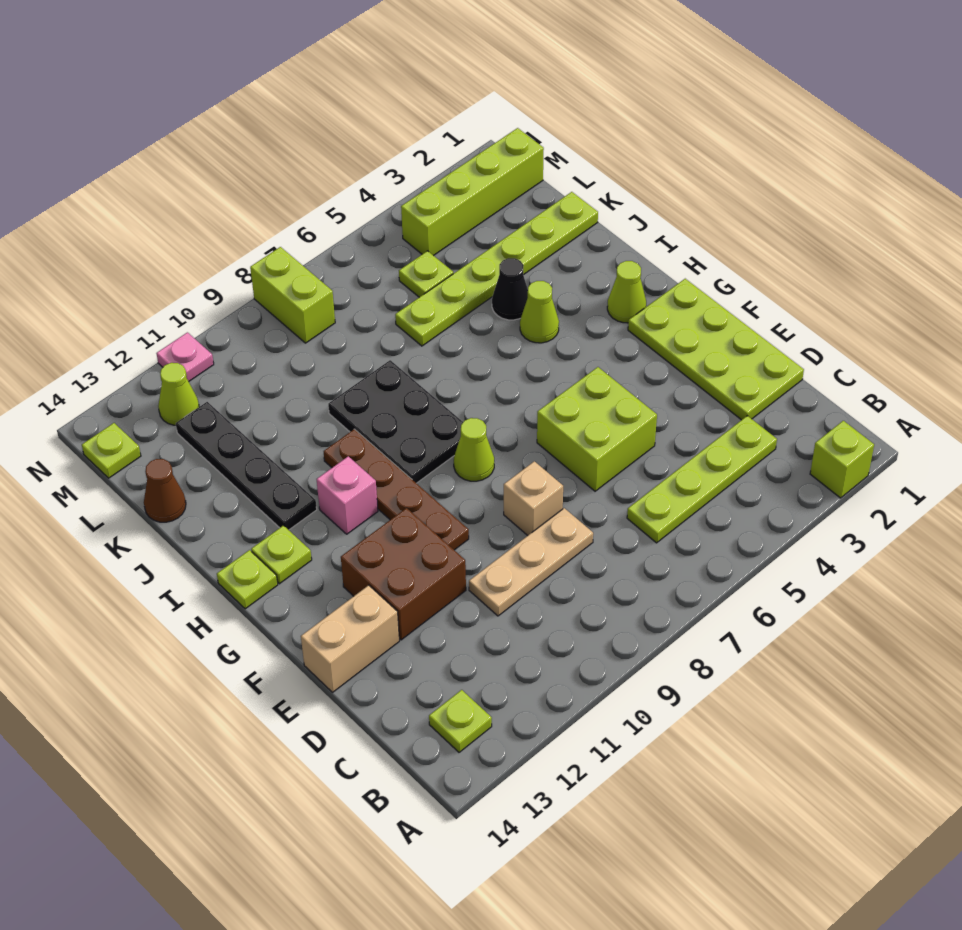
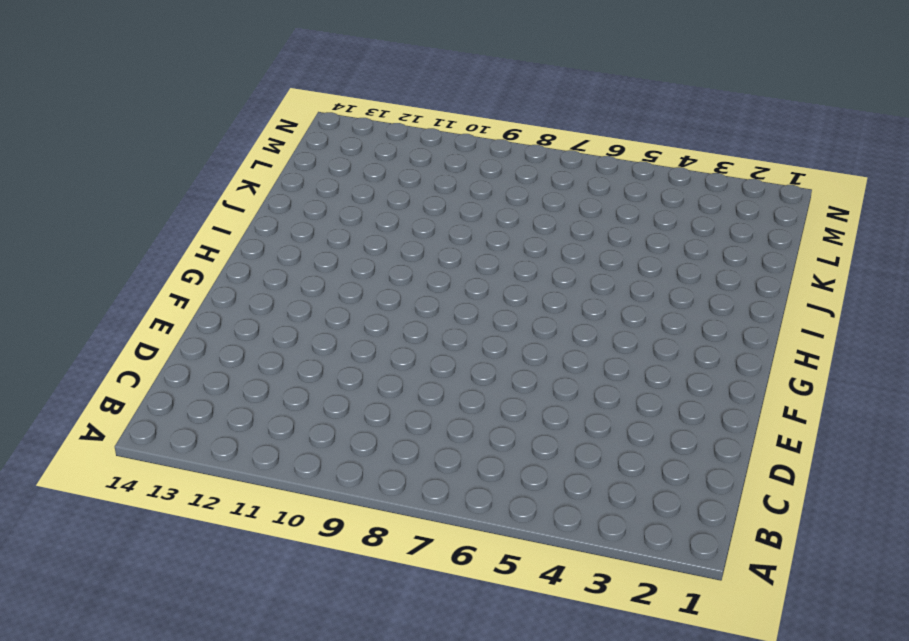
none -> lime brick A2 level 1
none -> lime plate B13 level 1
none -> lime plate C3:C6 level 1

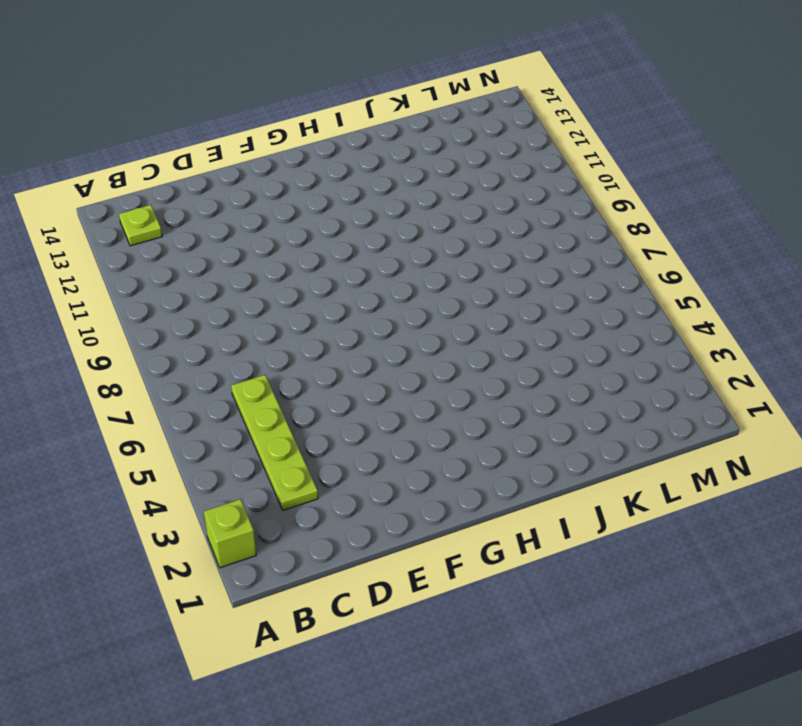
none -> lime plate D1:G2 level 1
none -> tan plate D8:D10 level 1
none -> lime brick E5:F6 level 1

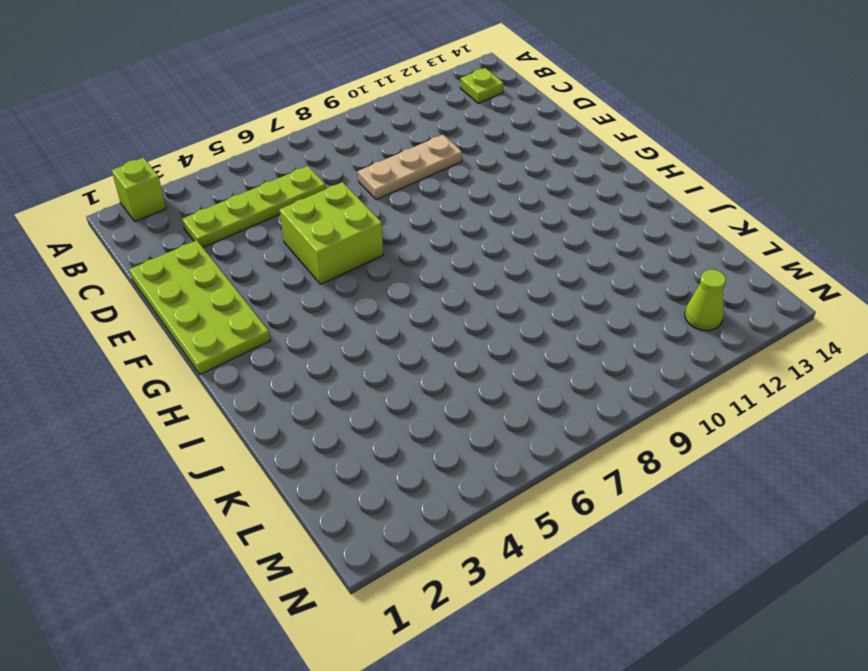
none -> tan brick E8 level 1
none -> brown brick E11:F12 level 1
none -> tan brick E13:E14 level 1

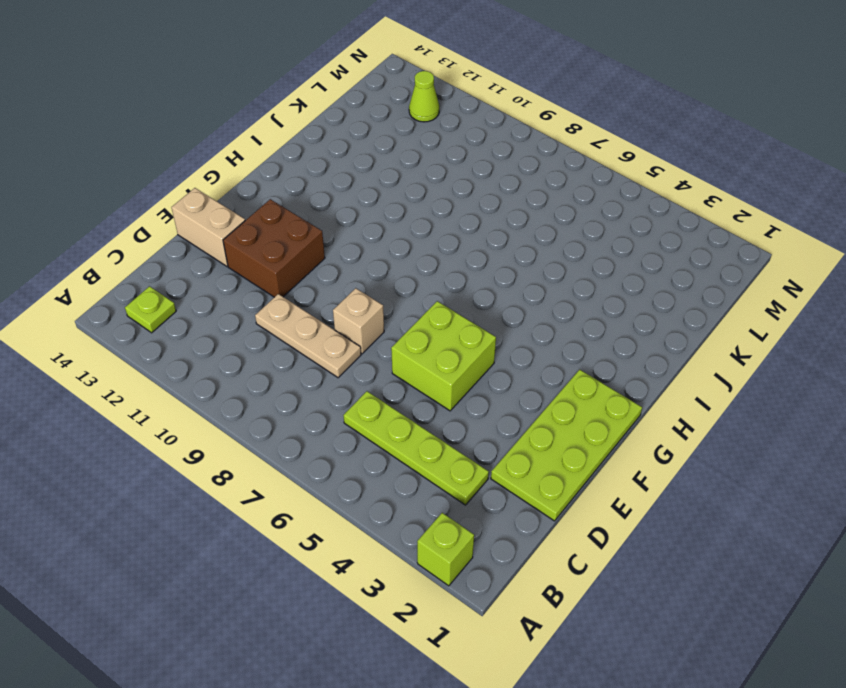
none -> brown plate F10:I10 level 1
none -> lime cone G8 level 1
none -> lime cone H2 level 1

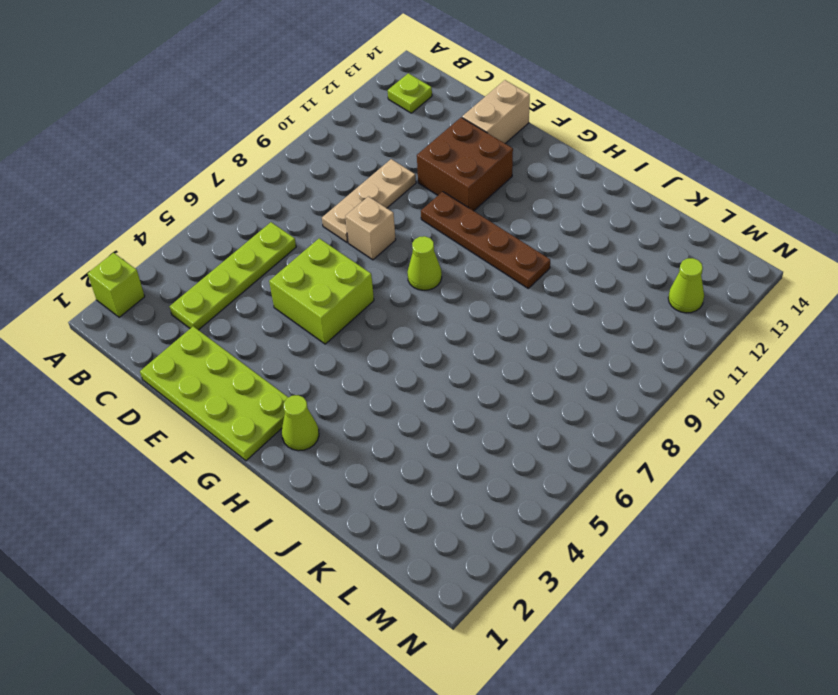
none -> black plate H8:J9 level 1
none -> pink brick H11 level 1
none -> lime plate H13 level 1

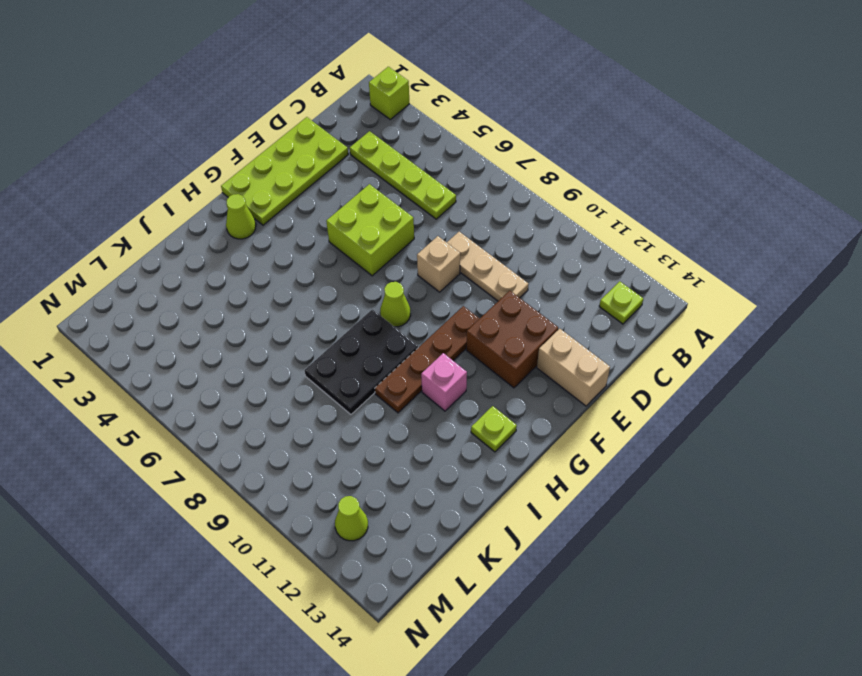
none -> lime plate H14 level 1
none -> lime cone I4 level 1
none -> black plate I12:L12 level 1

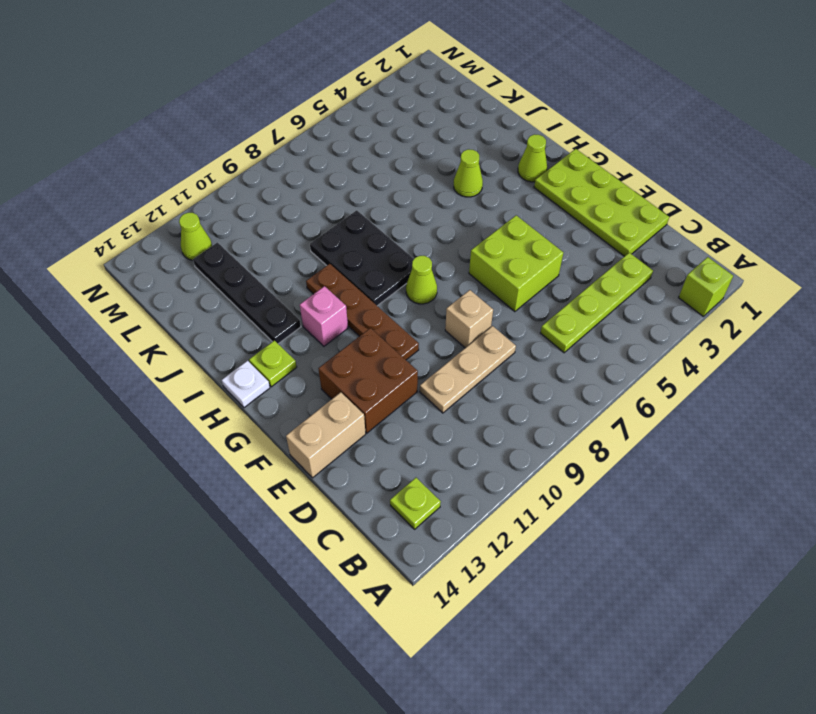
white plate H14 level 1 -> lime plate H14 level 1
none -> black cone J4 level 1
none -> lime plate K1:K6 level 1
none -> brown cone K14 level 1

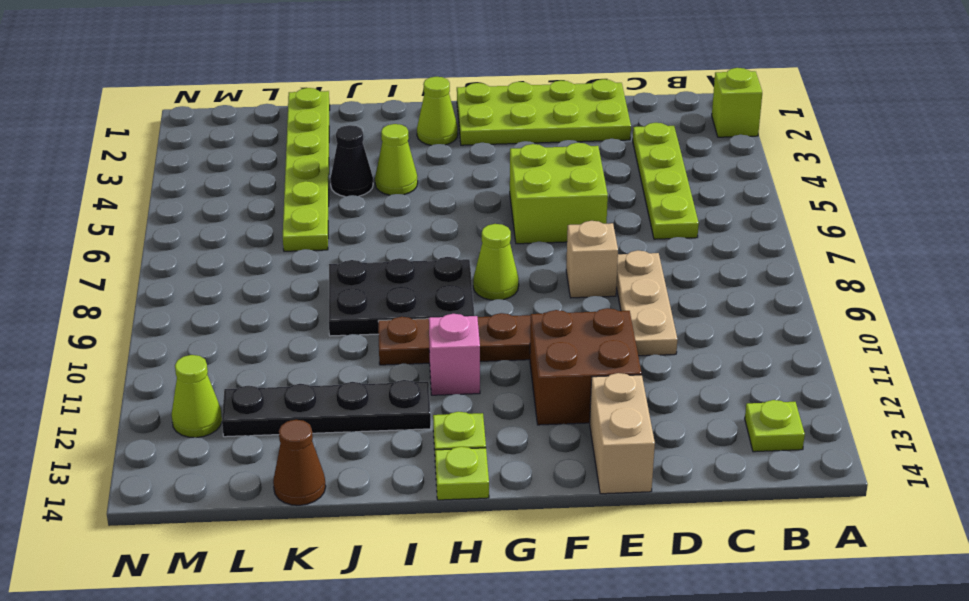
none -> lime plate L5 level 1
none -> lime brick M1:M4 level 1
none -> lime brick M8:N8 level 1

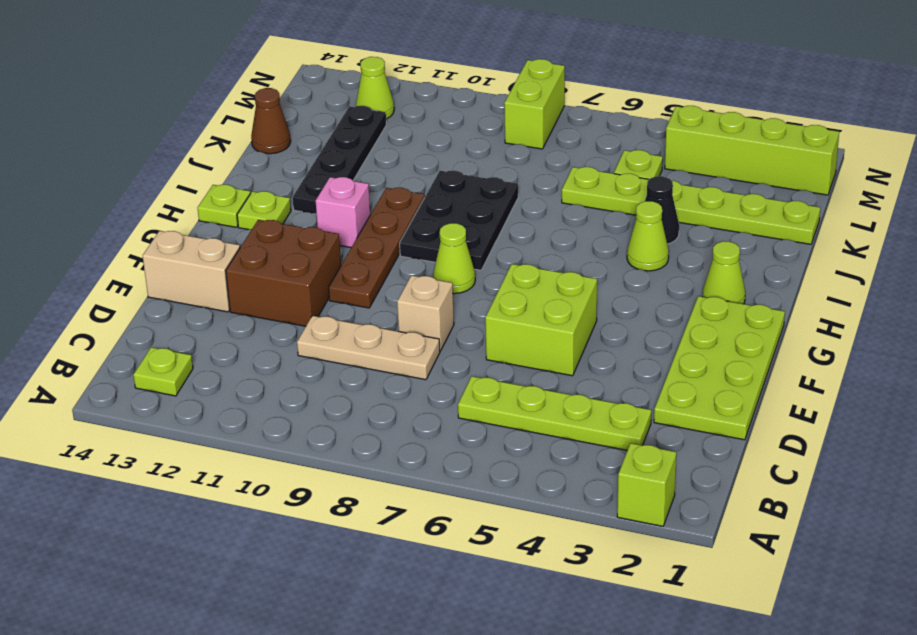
none -> lime plate M14 level 1
none -> pink plate N11 level 1

